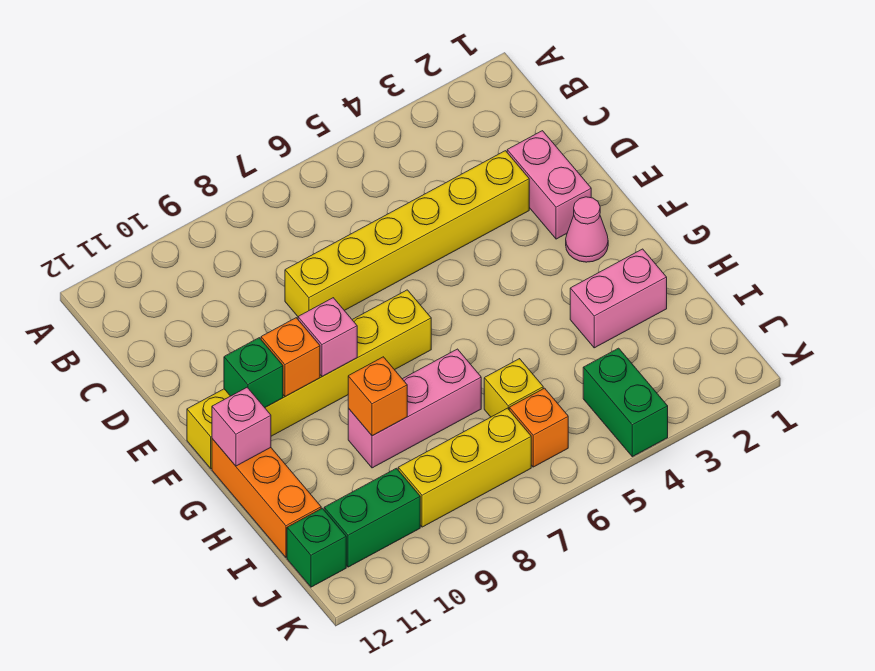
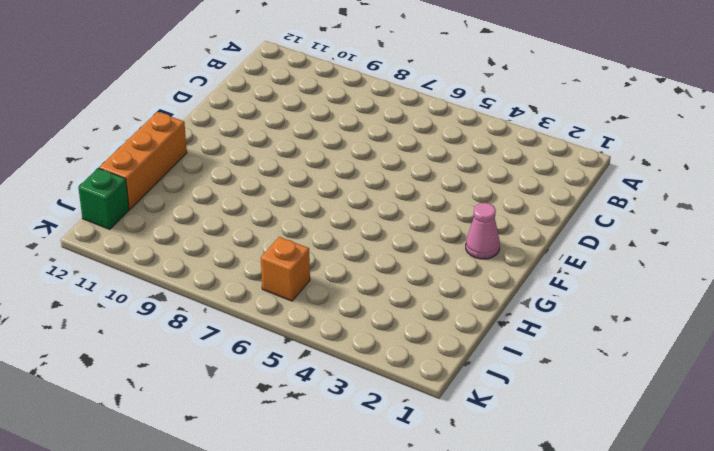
none -> pink brick D2:E2 level 1
none -> yellow brick D3:D8 level 1
none -> yellow brick F7:F12 level 1

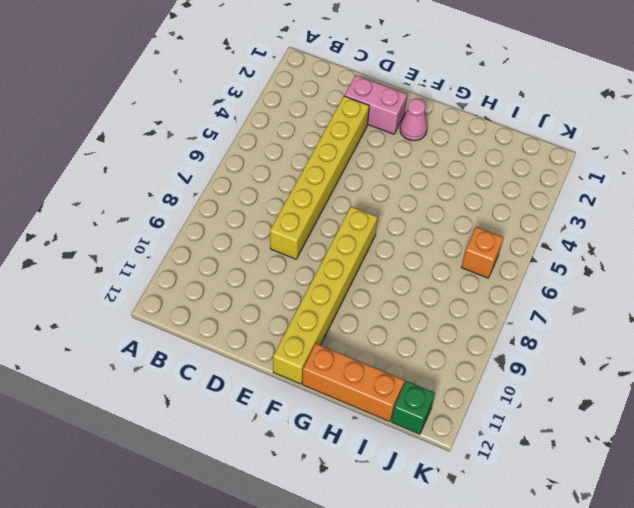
none -> pink brick H2:H3 level 1
none -> pink brick H7:H9 level 1
none -> yellow brick I6 level 1

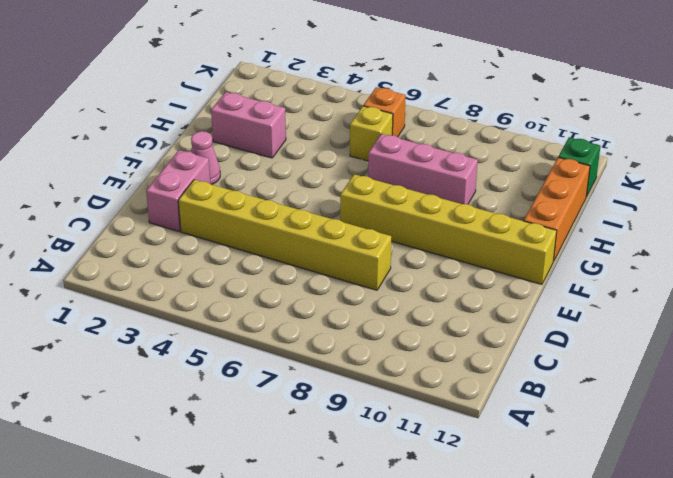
none -> green brick J4:K4 level 1
none -> yellow brick J7:J9 level 1
none -> green brick J10:J11 level 1

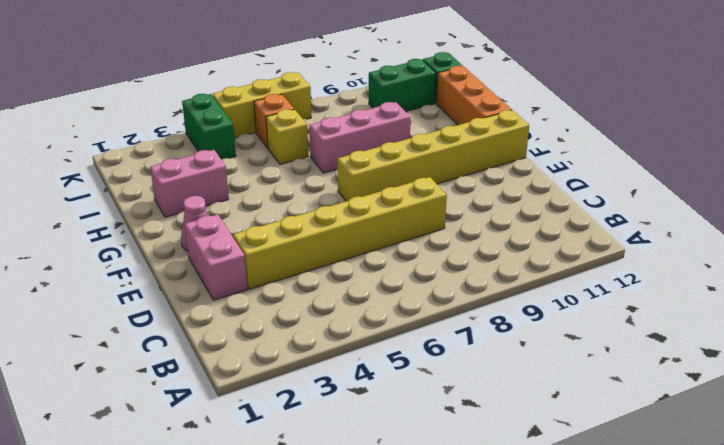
yellow brick K5:K7 level 1 -> yellow brick J7:J9 level 1
none -> pink brick F9 level 2
none -> orange brick F10 level 2
none -> green brick F11 level 2

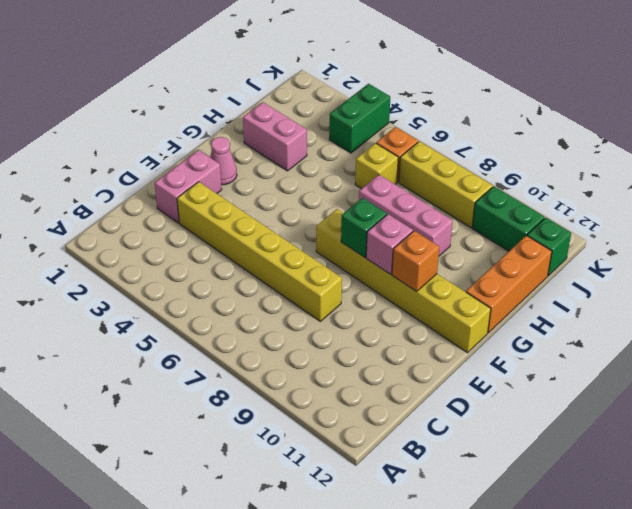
green brick F8 level 2 -> green brick F11 level 2
none -> pink brick G12 level 2
none -> orange brick H9 level 2

